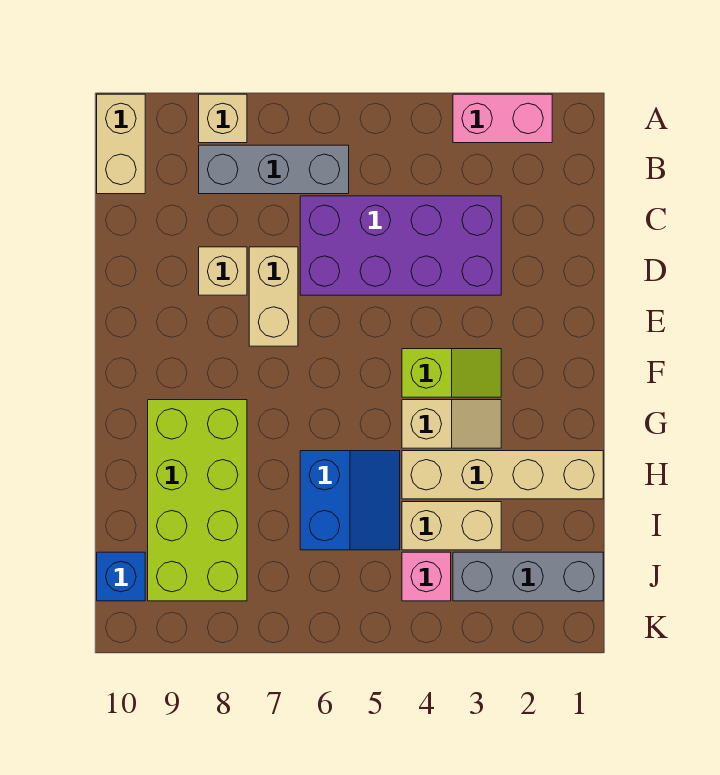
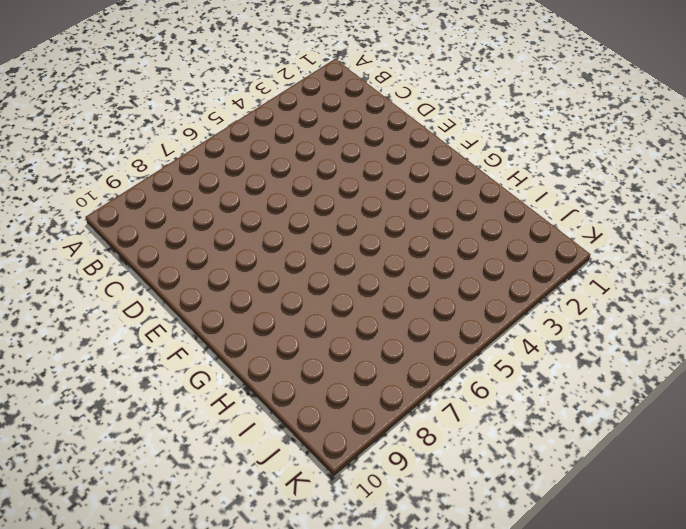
none -> pink brick A2:A3 level 1
none -> tan brick A8 level 1
none -> tan brick A10:B10 level 1

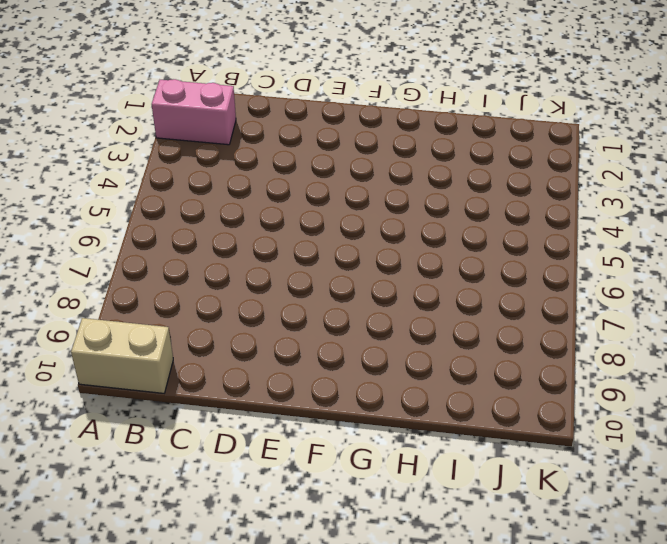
pink brick A2:B2 level 1 -> pink brick A2:A3 level 1
none -> tan brick A8 level 1
none -> grey brick B6:B8 level 1
none -> purple brick C3:D6 level 1

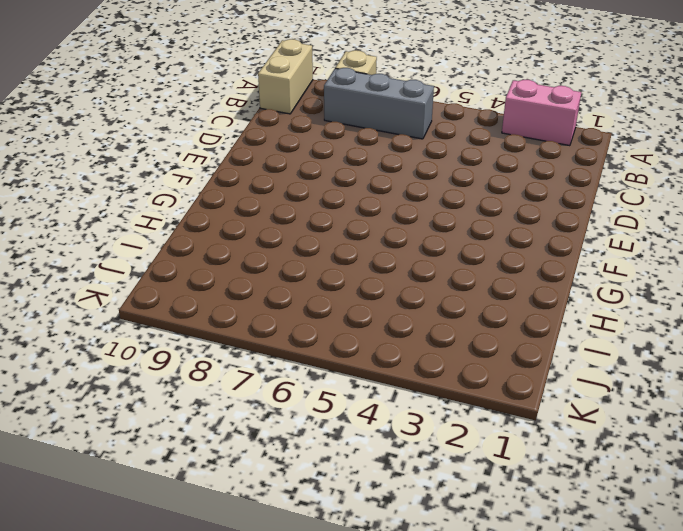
none -> purple brick C3:D6 level 1
none -> tan brick D7:E7 level 1
none -> tan brick D8 level 1

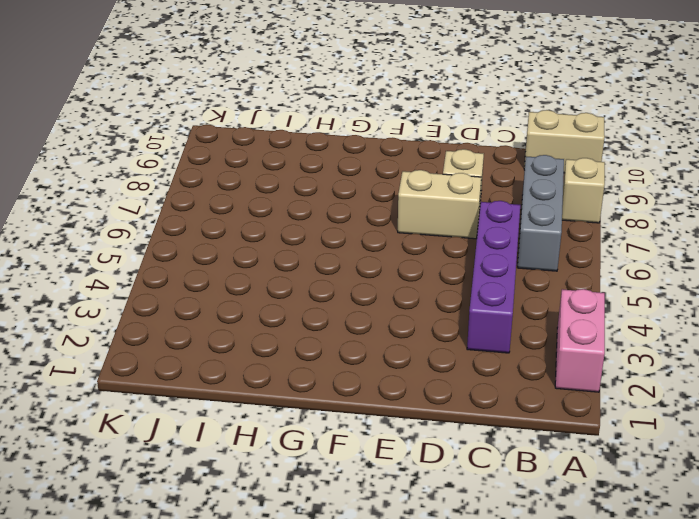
purple brick C3:C6 level 1 -> purple brick C3:D6 level 1
none -> lime slope F3:F4 level 1 top 4
none -> tan slope G3:G4 level 1 top 4
none -> lime brick G8:J9 level 1

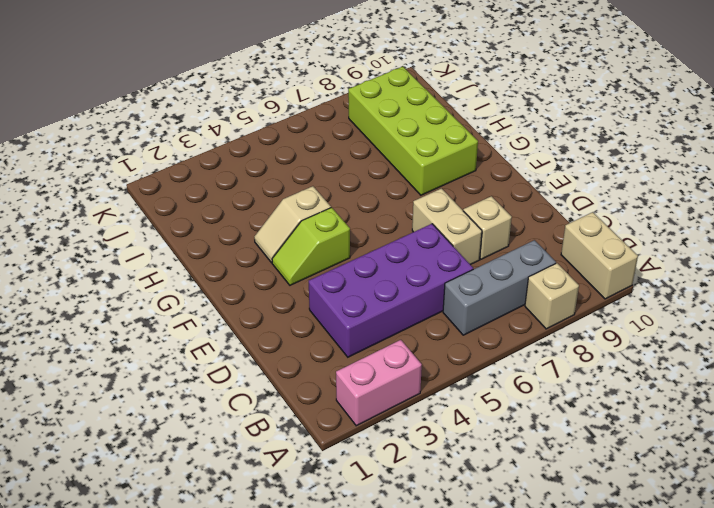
none -> tan brick H1:H4 level 1
none -> blue slope H5:I6 level 1 top 6
none -> tan brick I3:I4 level 1

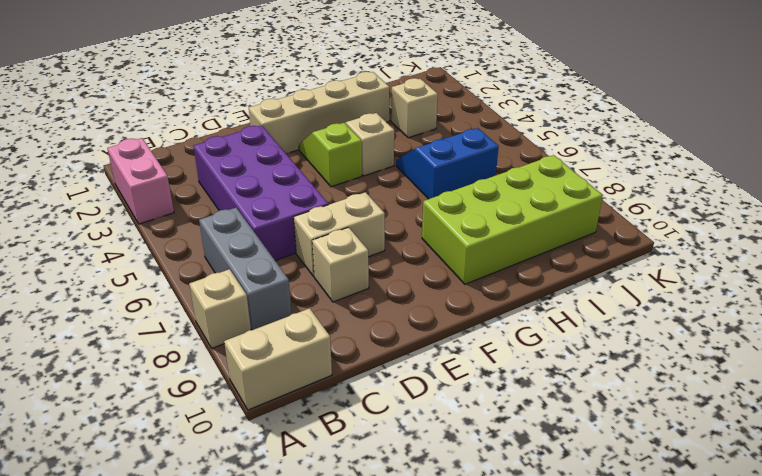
tan brick E2:H2 level 1 -> tan brick H1:H4 level 1
tan brick I3 level 1 -> tan brick I3:I4 level 1
none -> grey brick J1:J3 level 1
none -> pink brick J4 level 1
none -> blue brick J10 level 1

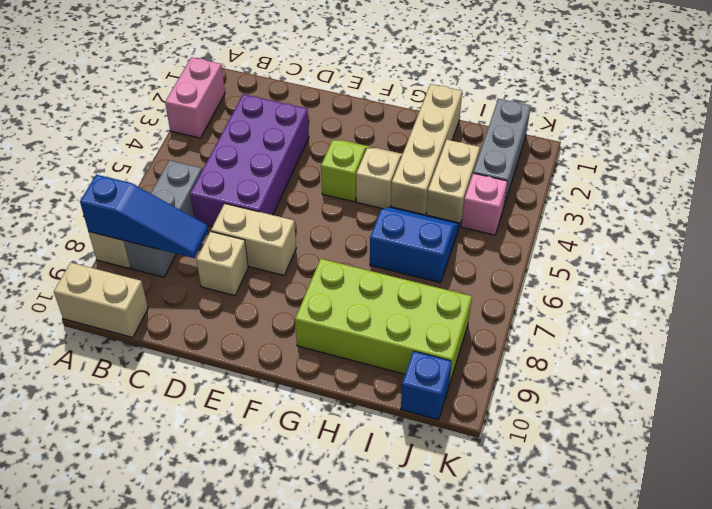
blue slope A8:C8 level 2 top A -> none

